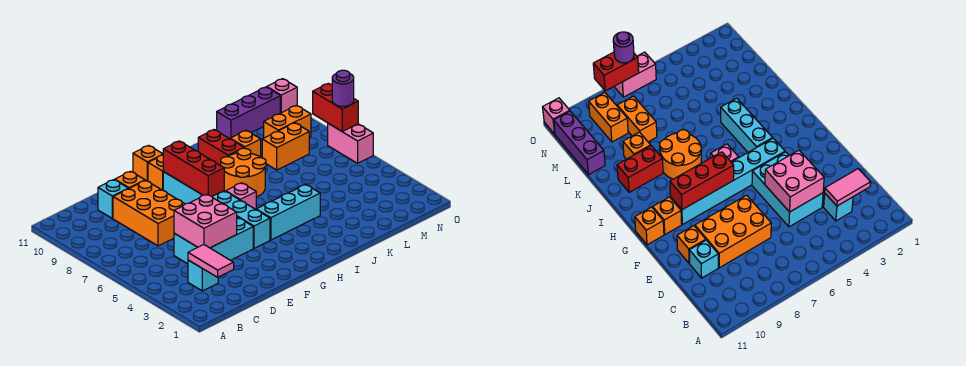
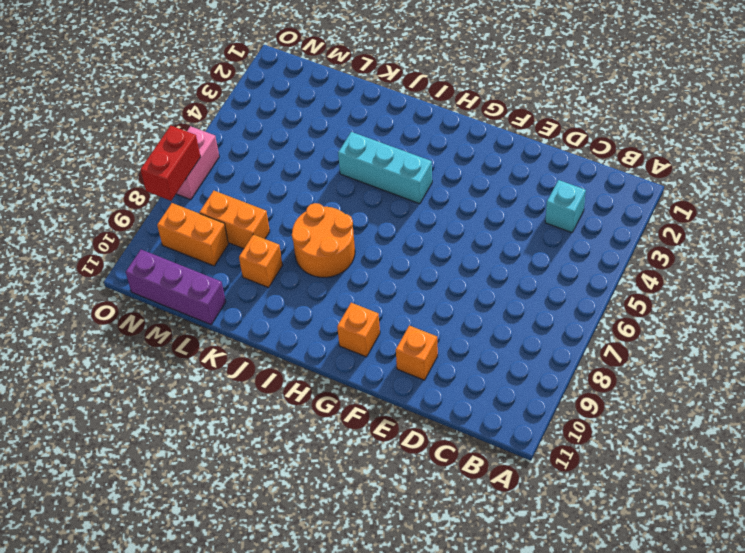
none -> cyan brick D4:F5 level 1
none -> orange brick D7:E9 level 1
none -> cyan brick D10 level 1

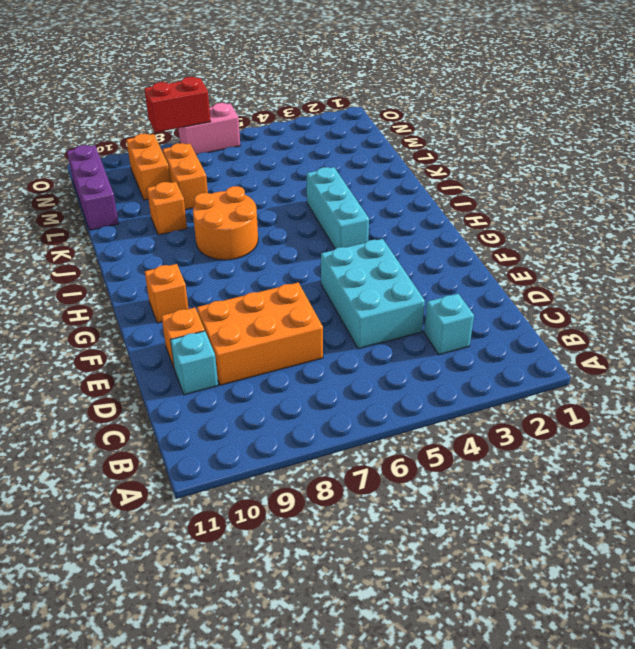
none -> cyan brick G4:G9 level 1
none -> orange brick G11 level 1
none -> pink brick H6 level 1

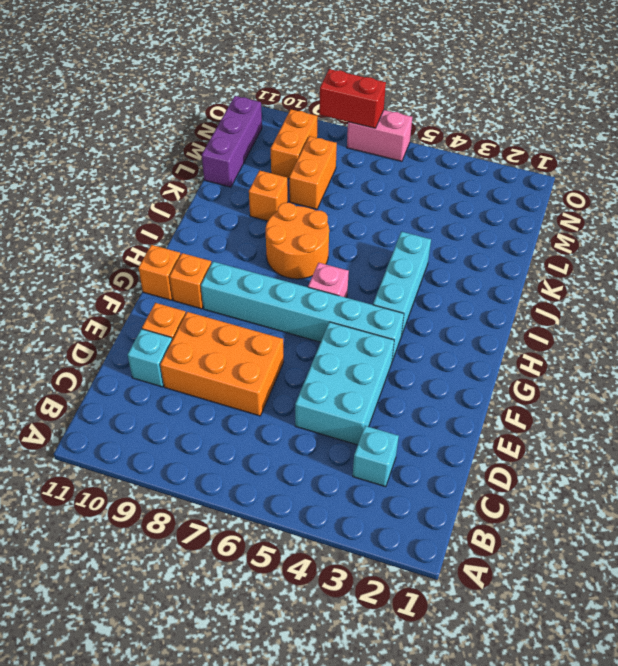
none -> red brick J9:J10 level 1
none -> pink brick O11 level 1
none -> pink tile C2:C3 level 2

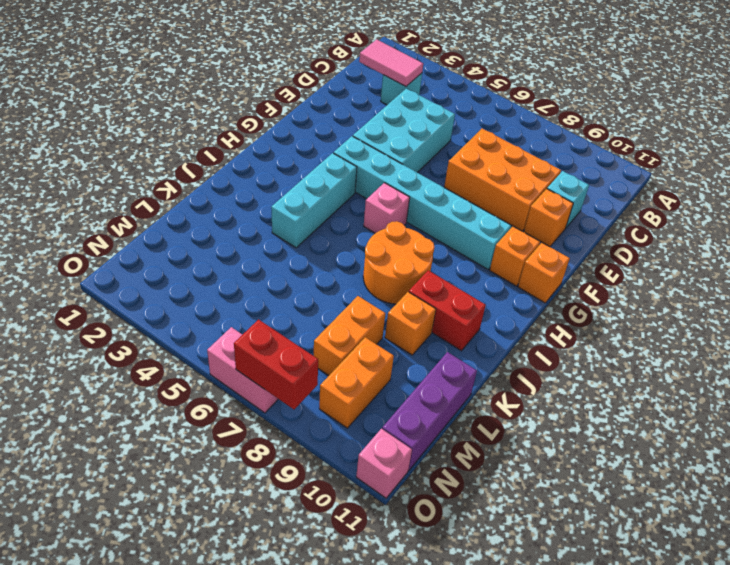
none -> pink brick D4:E5 level 2
none -> red brick G7:G9 level 2
none -> purple round brick O7 level 3

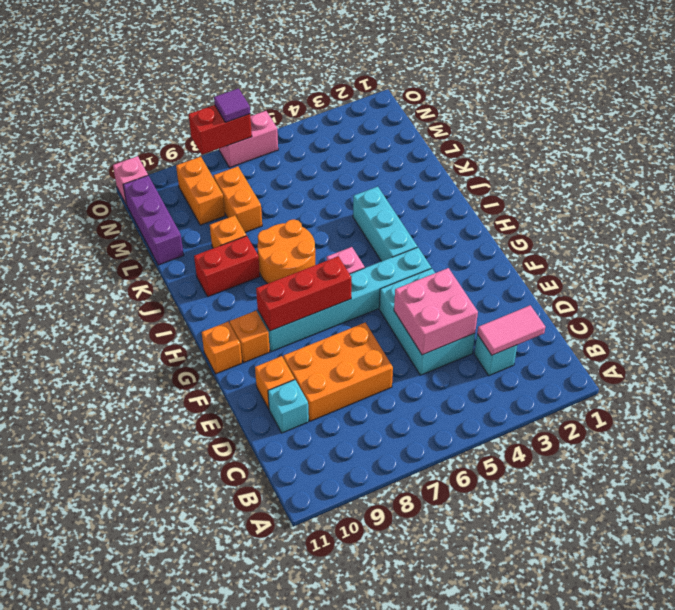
purple tile O7 level 3 -> purple round brick O7 level 3

